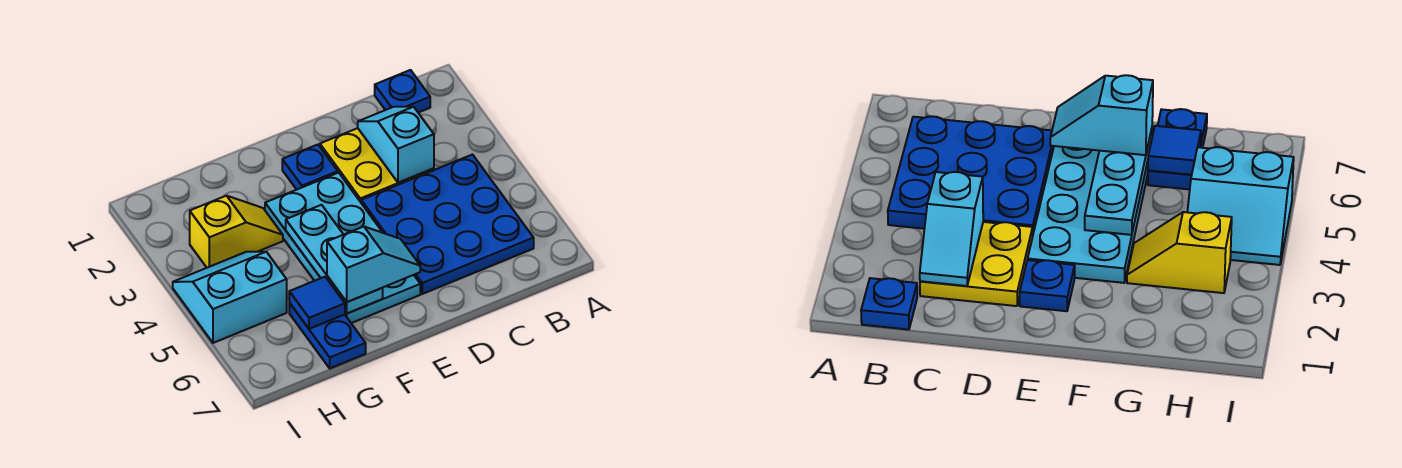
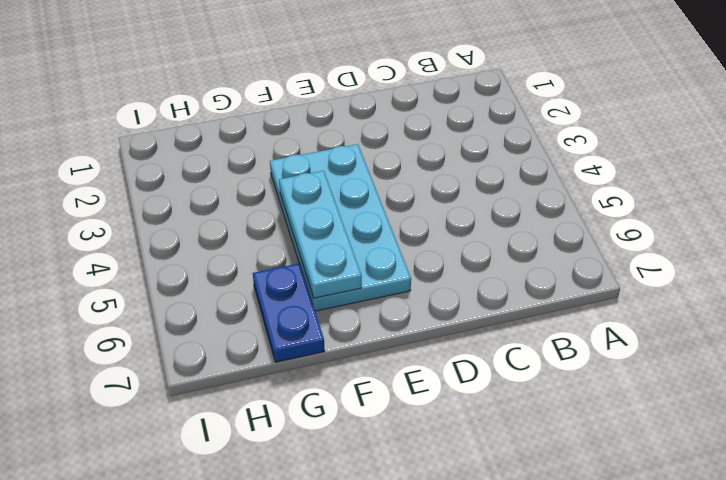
none -> blue plate B1 level 1
none -> blue plate B4:D6 level 1
none -> yellow plate C2:D3 level 1

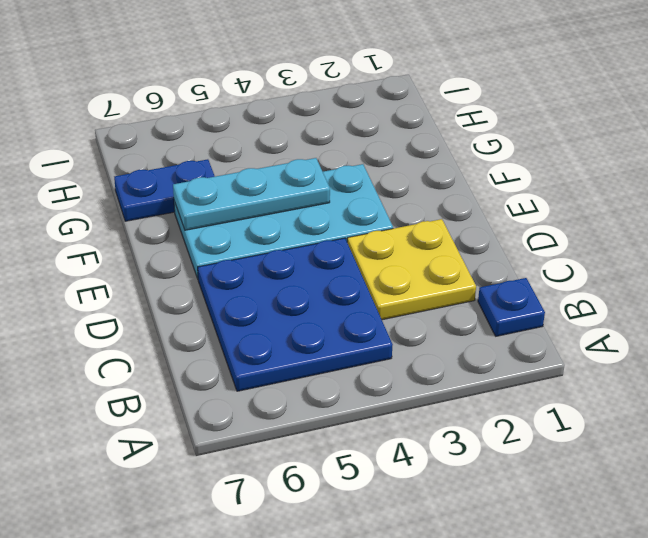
none -> blue plate E2 level 1
none -> yellow slope G3:H3 level 1 top H
none -> cyan slope H4:I5 level 1 top 5

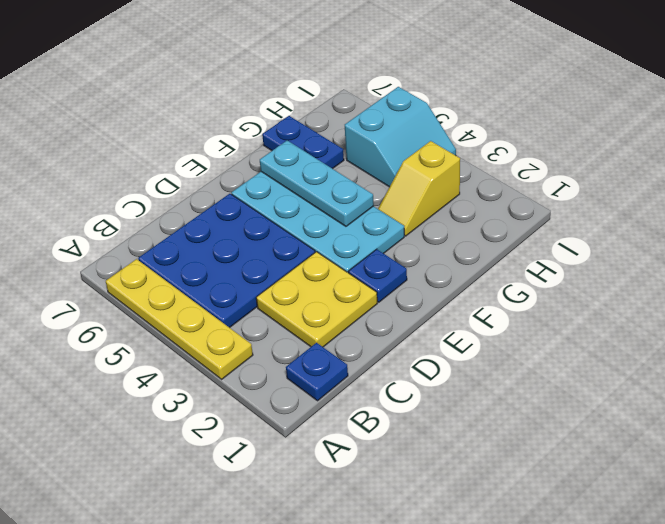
yellow plate A3:A6 level 1 -> none
none -> cyan slope C2:C3 level 2 top 3
none -> blue tile G6 level 2
none -> cyan slope E6:F6 level 3 top F

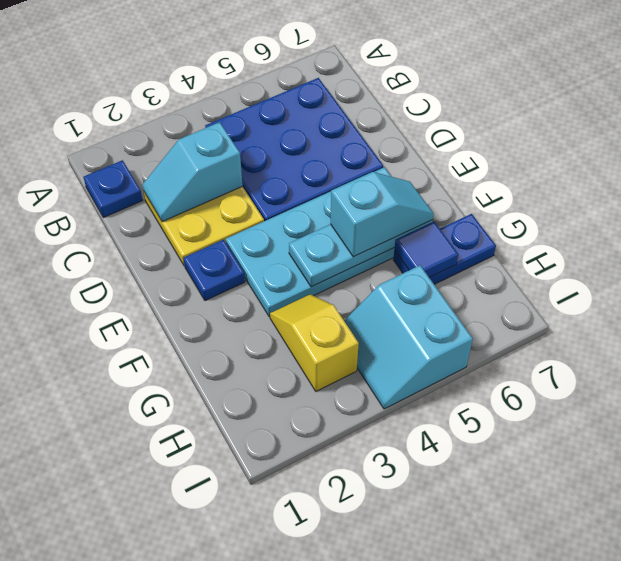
cyan slope F5:F6 level 3 top 5 -> cyan slope E6:F6 level 3 top F

